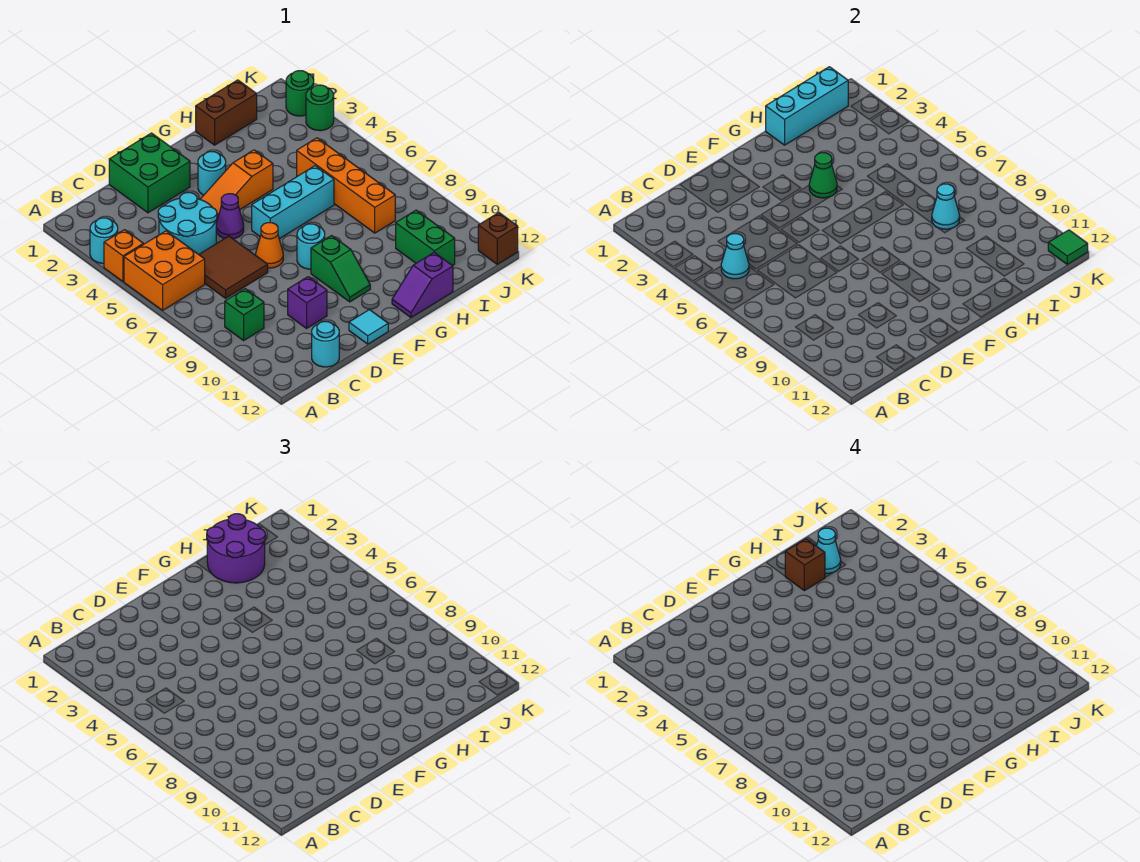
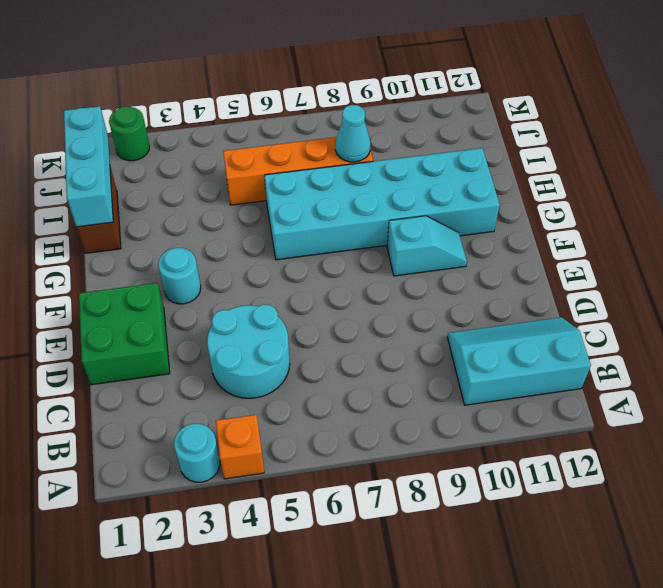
cyan slope B10:C12 level 1 top B -> cyan round brick C12 level 1
cyan slope F9:F10 level 1 top 9 -> green slope F9:F10 level 1 top 9
cyan brick G6:H11 level 1 -> cyan brick F6:H6 level 1
none -> orange brick A5:B6 level 1
none -> green brick B9 level 1
none -> brown tile C6:D7 level 1
none -> purple brick D10 level 1

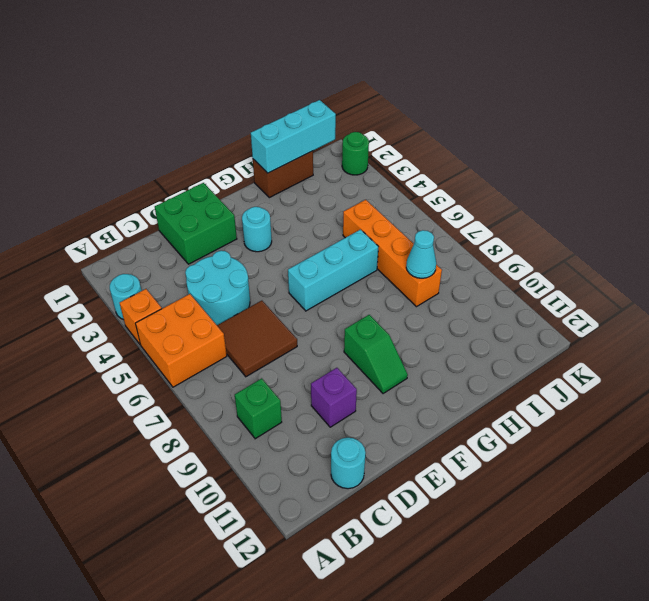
none -> orange slope E4:G4 level 1 top G
none -> purple cone E5 level 1
none -> orange cone E7 level 1
none -> cyan tile E12 level 1

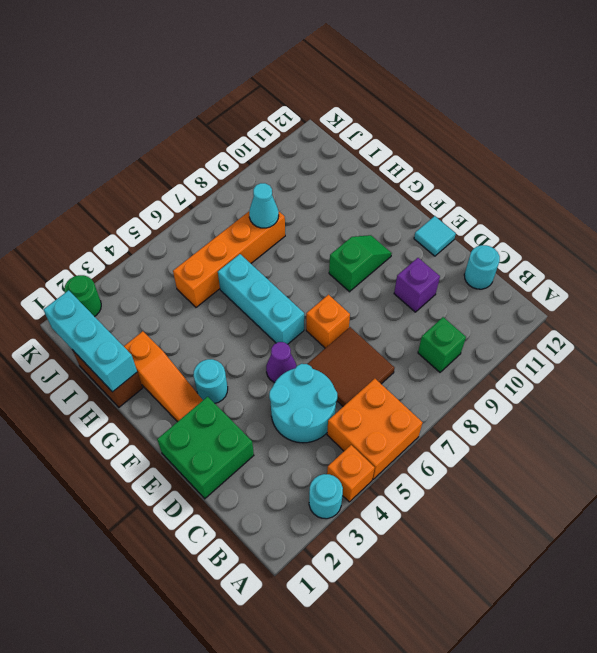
orange brick E7 level 1 -> orange cone E7 level 1
orange slope F2:H2 level 1 top H -> orange slope E4:G4 level 1 top G
none -> cyan round brick F8 level 1
none -> purple slope G12:H12 level 1 top H
none -> green brick I10:I11 level 1
none -> green round brick K3 level 1

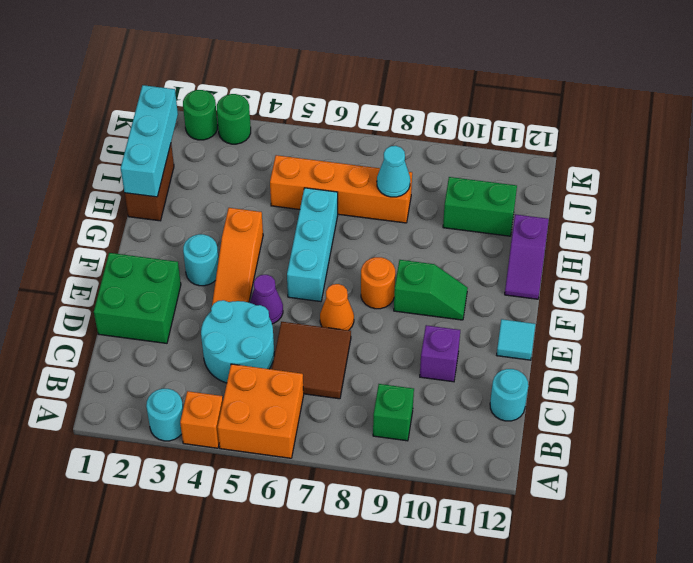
orange round brick F8 level 1 -> cyan round brick F8 level 1
none -> brown brick K12 level 1
none -> cyan cone B5 level 2
none -> green cone G4 level 2
none -> green tile K12 level 2

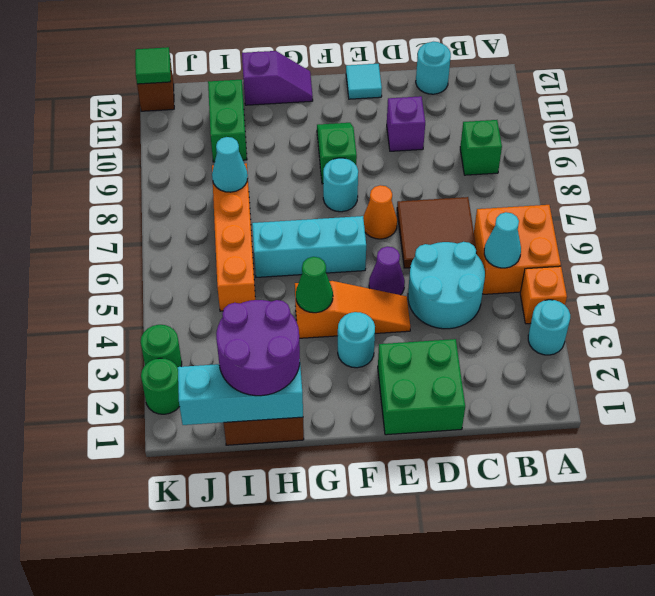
none -> brown brick H2 level 4
none -> cyan cone I2 level 4

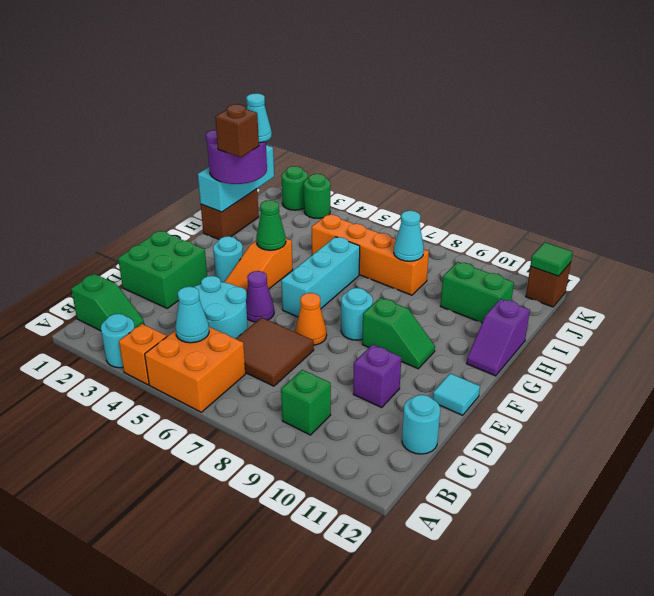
green slope B1:B2 level 1 top 1 -> none

